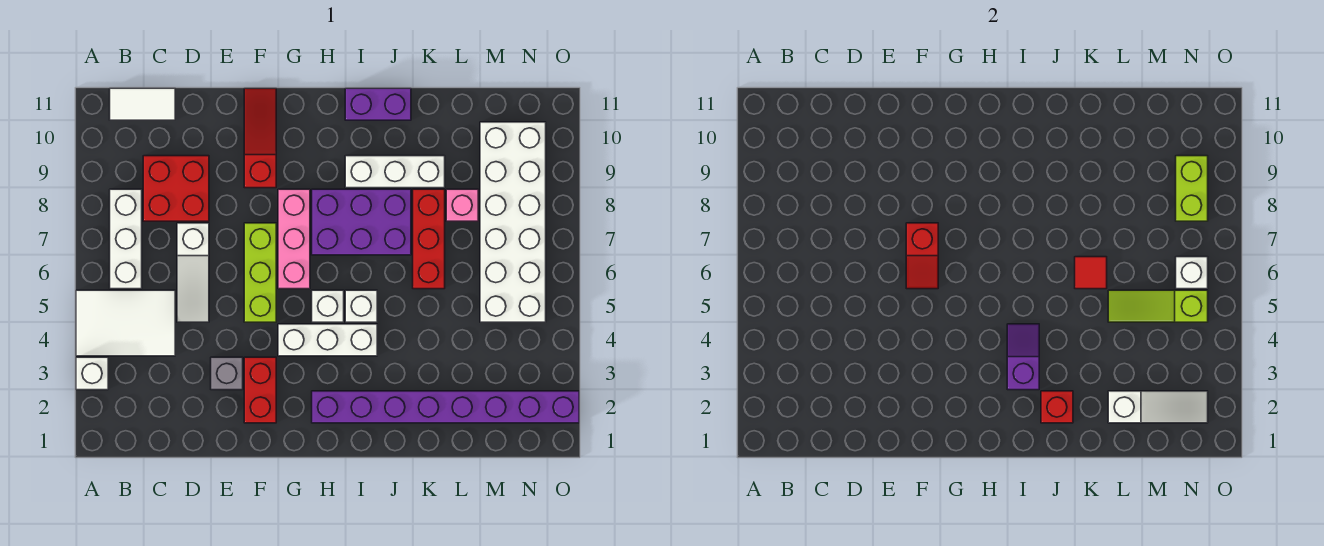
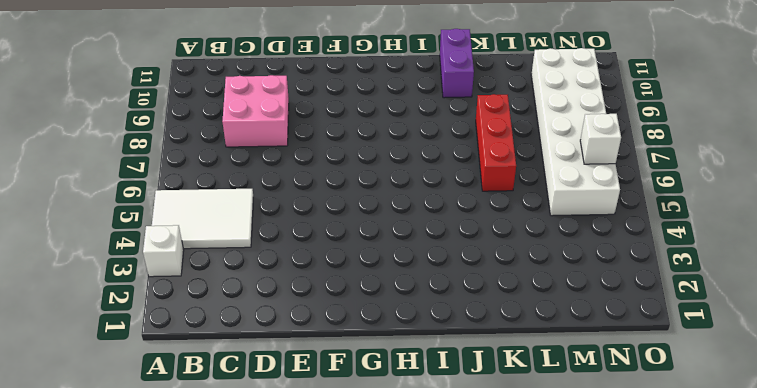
pink brick C8:D9 level 1 -> red brick C8:D9 level 1
purple brick J10:J11 level 1 -> purple brick I11:J11 level 1
none -> white brick B6:B8 level 1
none -> white tile B11:C11 level 1
none -> white slope D5:D7 level 1 top 7

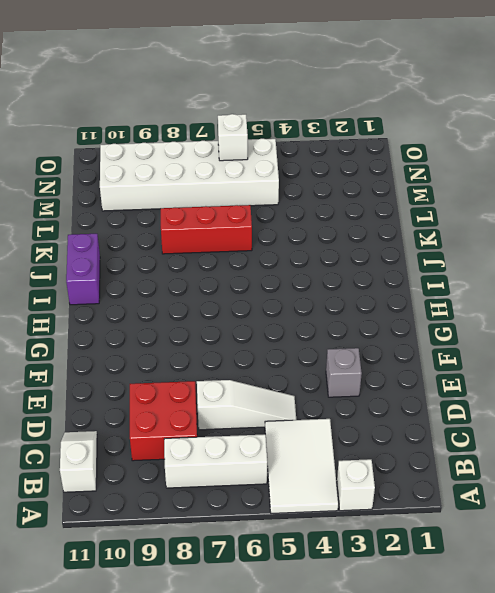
white slope B11:C11 level 1 top B -> white tile B11:C11 level 1
none -> red brick F2:F3 level 1
none -> lime brick F5:F7 level 1
none -> red slope F9:F11 level 1 top 9

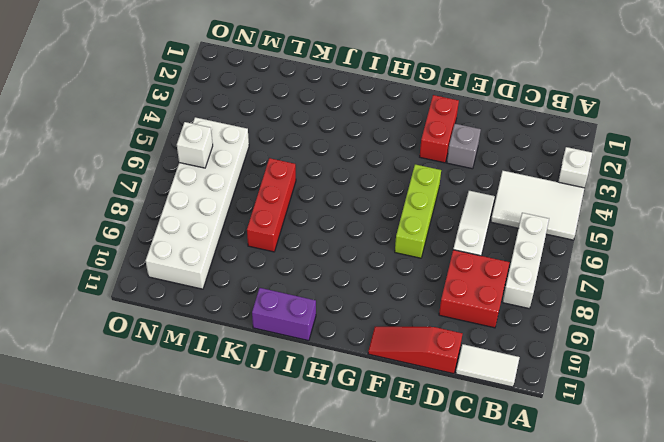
red slope D11:F11 level 1 top D -> red slope F9:F11 level 1 top 9
none -> white brick G4:I4 level 1
none -> pink brick G6:G8 level 1
none -> purple brick H2:O2 level 1

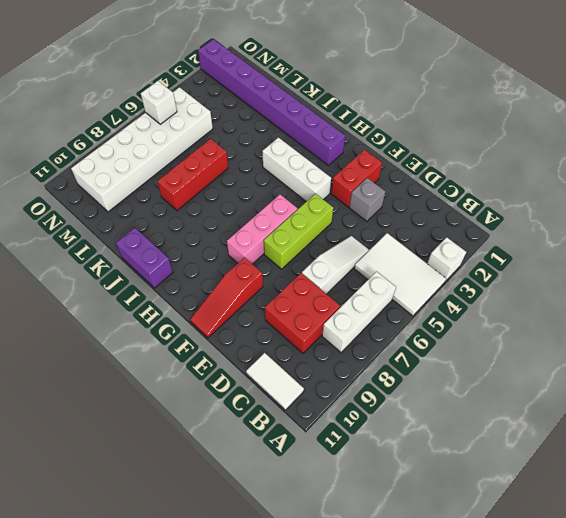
none -> white brick H5 level 1
none -> purple brick H7:J8 level 1
none -> white brick I5 level 1

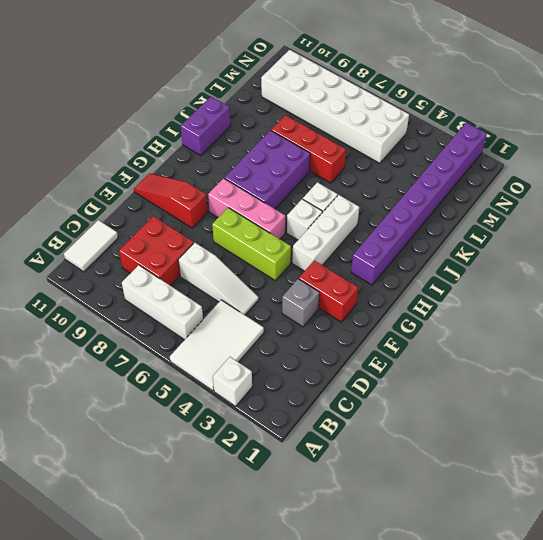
none -> white brick I9:K9 level 1
none -> pink brick L8 level 1
none -> red slope F6:F7 level 2 top 7

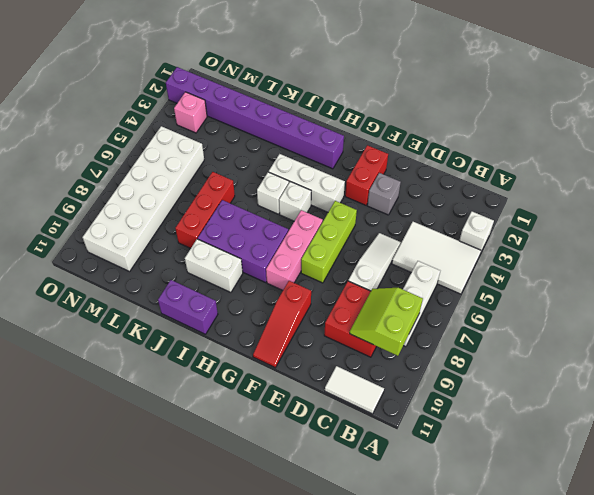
lime slope B8:C9 level 2 top B -> none
white brick I9:J9 level 1 -> white brick I9:K9 level 1
pink brick N3 level 1 -> pink brick L8 level 1
none -> red slope F6:F7 level 2 top 7
none -> purple slope I3:I4 level 2 top 3
none -> red brick J2 level 2

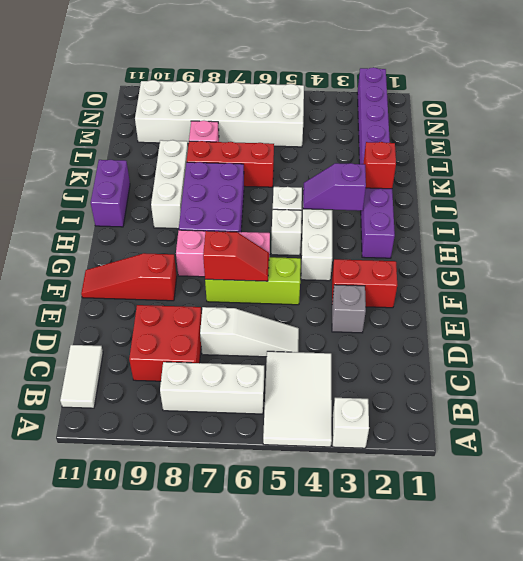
none -> red tile K6 level 2
none -> white slope L2:N2 level 2 top L
none -> lime slope L5:N5 level 2 top N

